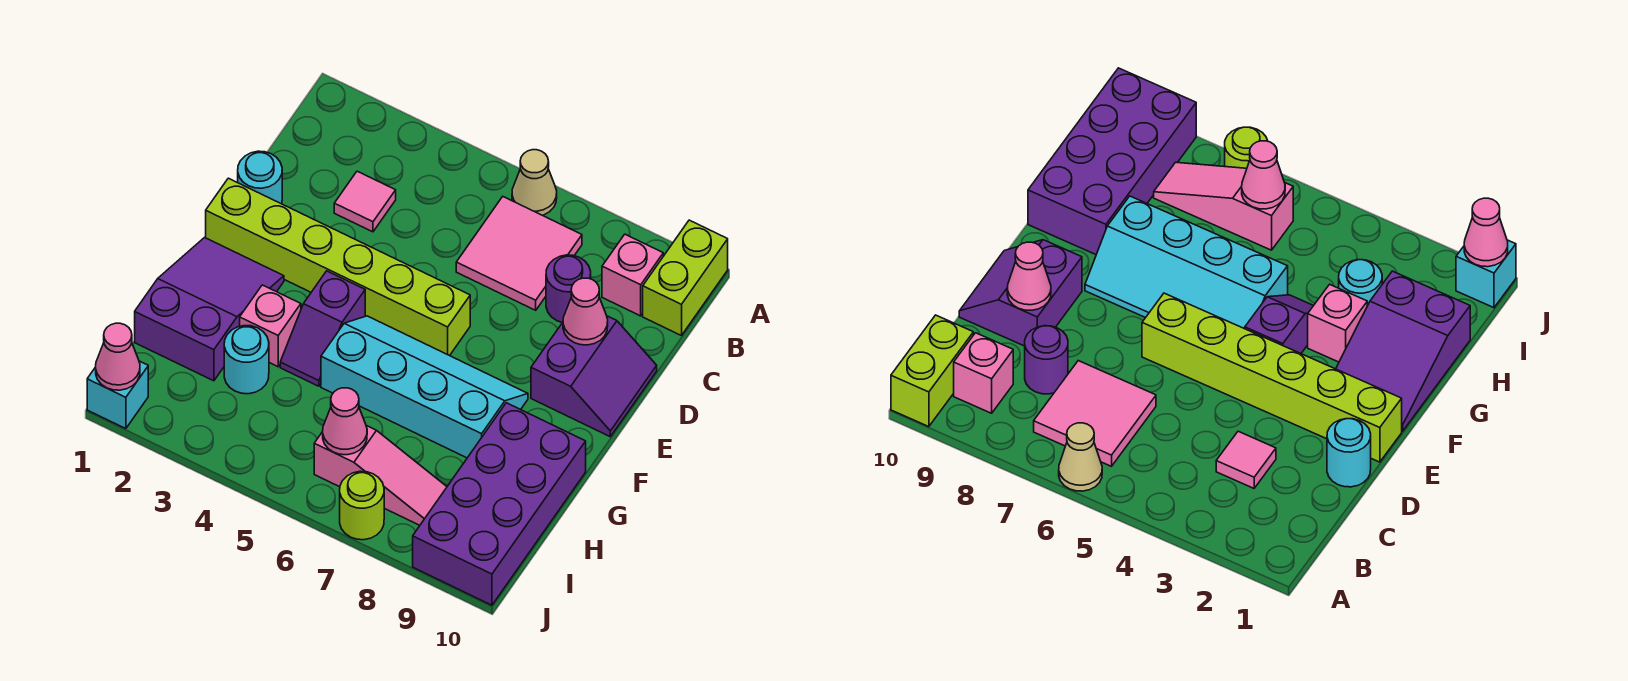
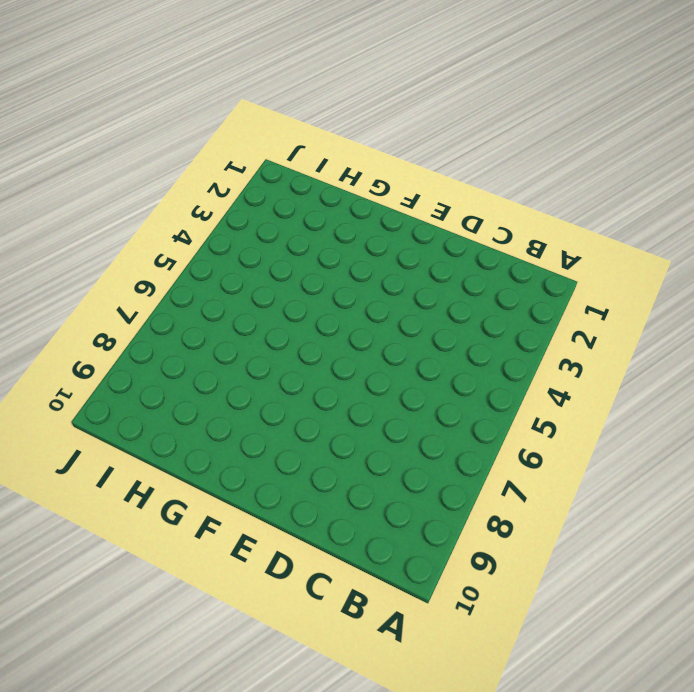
none -> tan cone A6 level 1
none -> lime brick A10:B10 level 1
none -> pink tile B6:C7 level 1

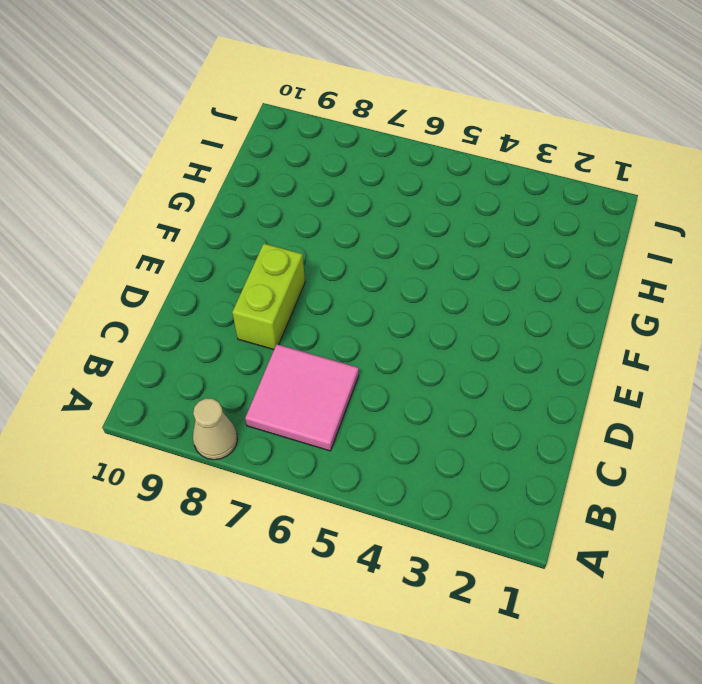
tan cone A8 level 1 -> tan cone A6 level 1
lime brick D8:E8 level 1 -> lime brick A10:B10 level 1
none -> pink brick B9 level 1
none -> pink tile C3 level 1
none -> purple round brick C8 level 1

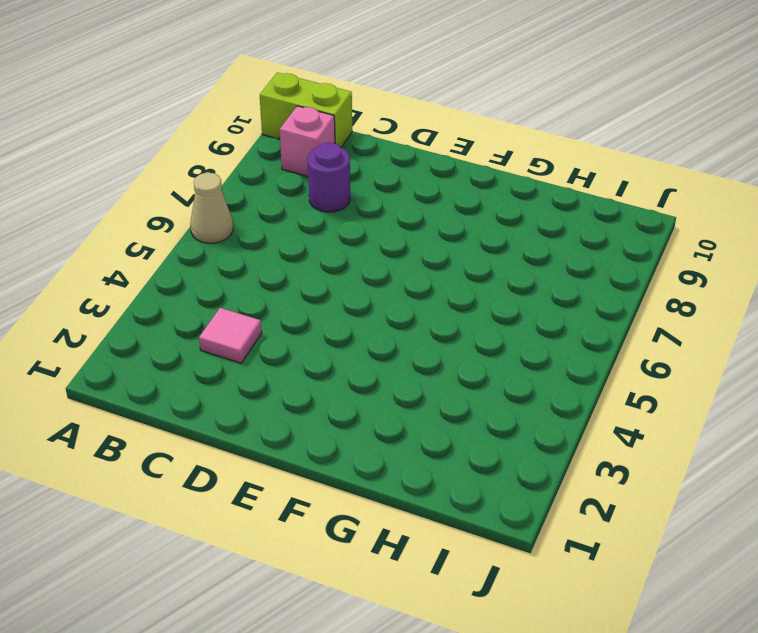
none -> pink tile B6:C7 level 1
none -> cyan round brick D1 level 1
none -> purple slope D9:E10 level 1 top 9

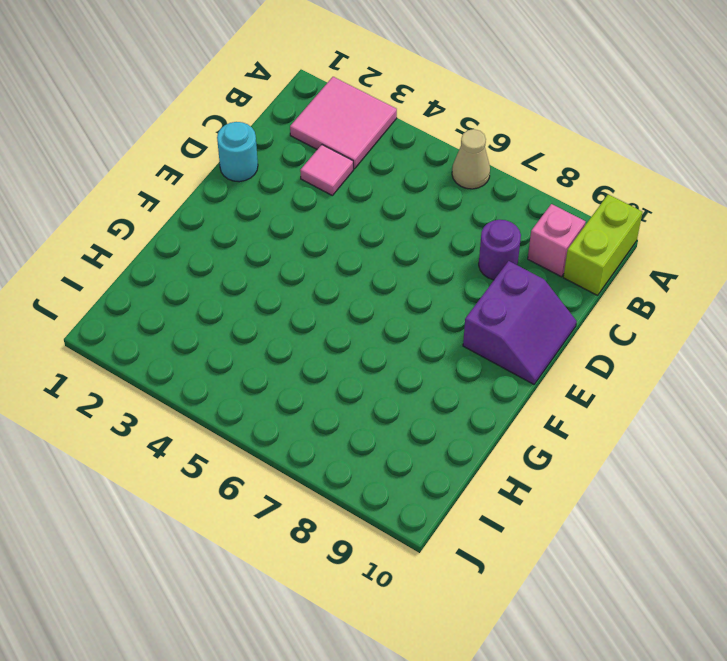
pink tile A2:B3 level 1 -> pink tile B6:C7 level 1
none -> lime brick E1:E6 level 1
none -> purple slope F1:H2 level 1 top H
none -> purple slope F4:G4 level 1 top F

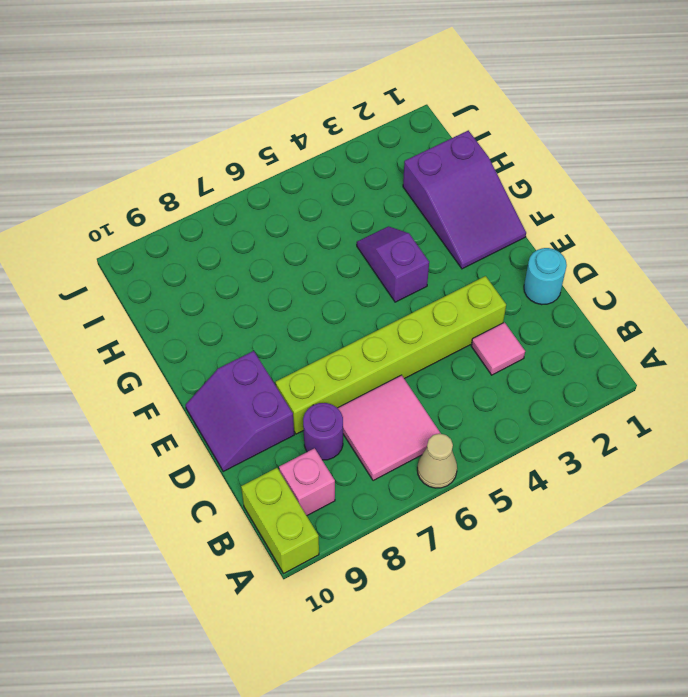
lime brick D3:D8 level 1 -> lime brick E1:E6 level 1
none -> cyan slope F5:G8 level 1 top G
none -> pink brick G3 level 1
none -> purple brick G9:J10 level 1

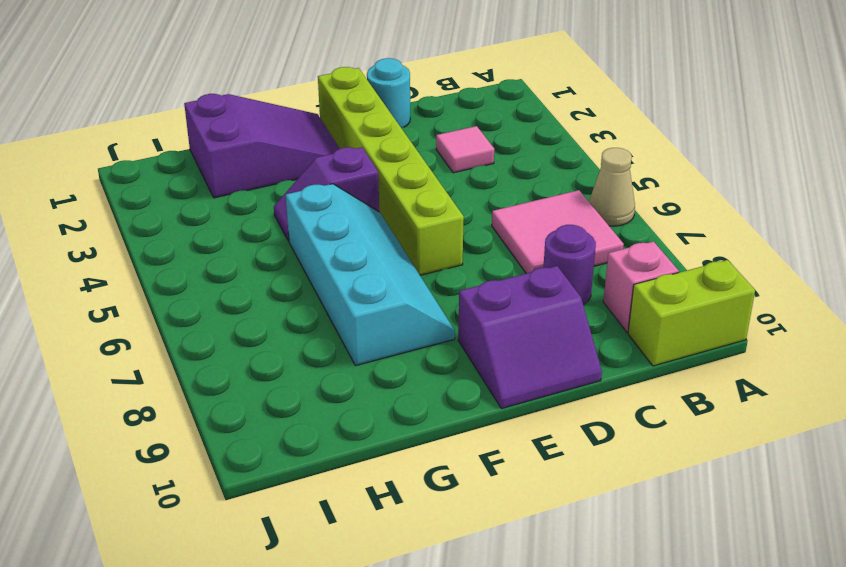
none -> pink brick G3 level 1
none -> purple brick G9:J10 level 1
none -> cyan round brick H3 level 1

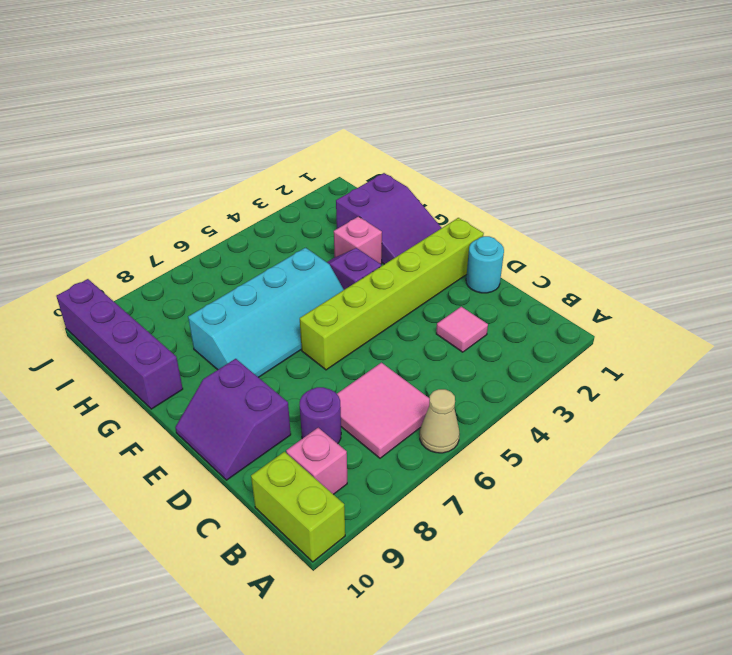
purple brick G10:J10 level 1 -> purple brick G9:J10 level 1
none -> cyan round brick H3 level 1
none -> pink slope I6:I8 level 1 top 6
none -> cyan brick J1 level 1

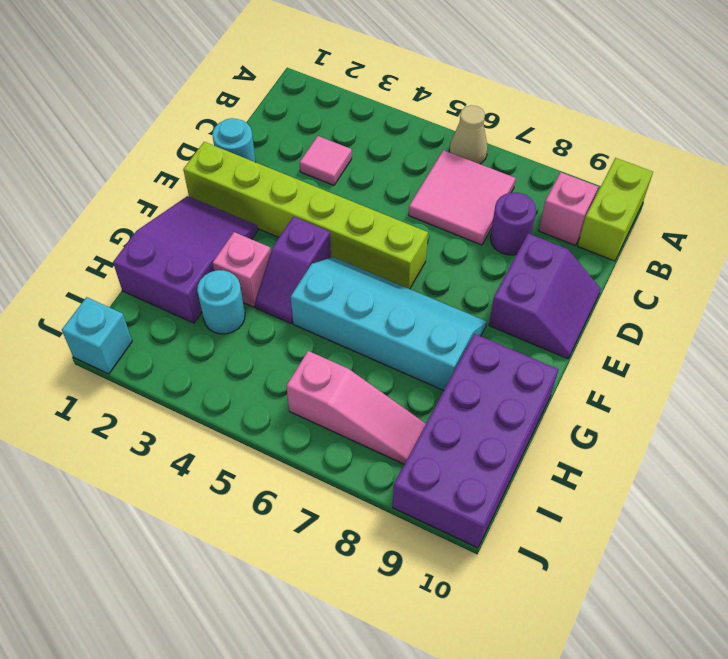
none -> lime round brick J7 level 1
none -> pink cone D9 level 2
none -> pink cone I6 level 2

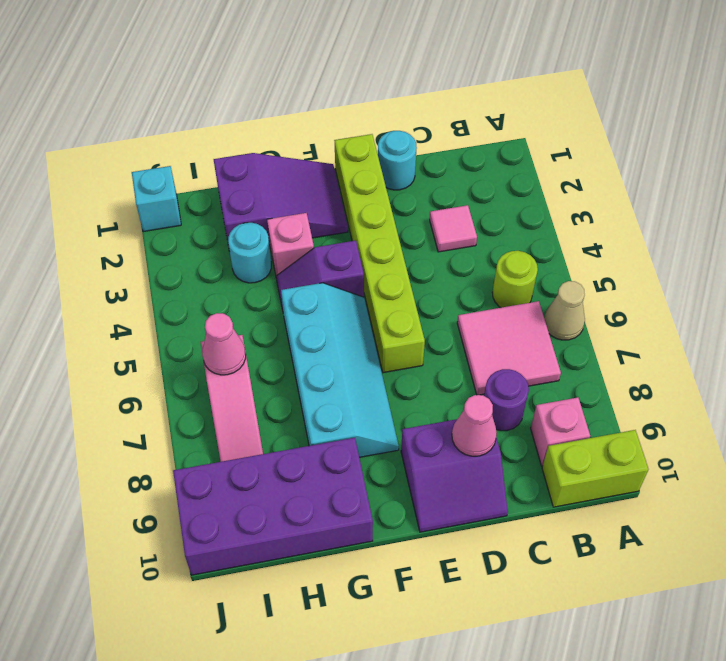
lime round brick B5 level 1 -> lime round brick J7 level 1
none -> pink cone J1 level 2

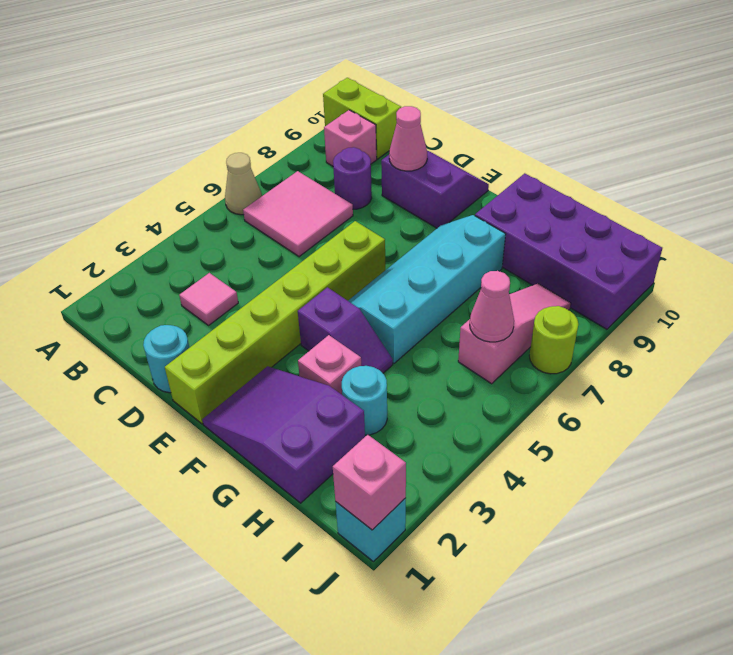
pink brick J1 level 2 -> pink cone J1 level 2

